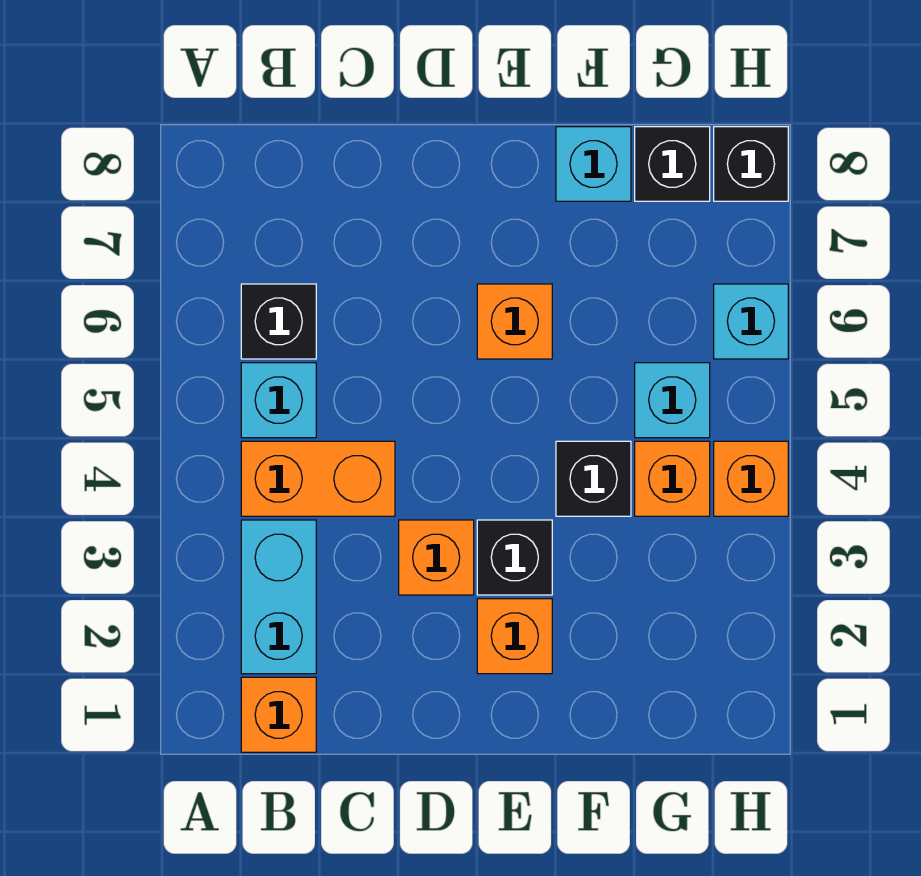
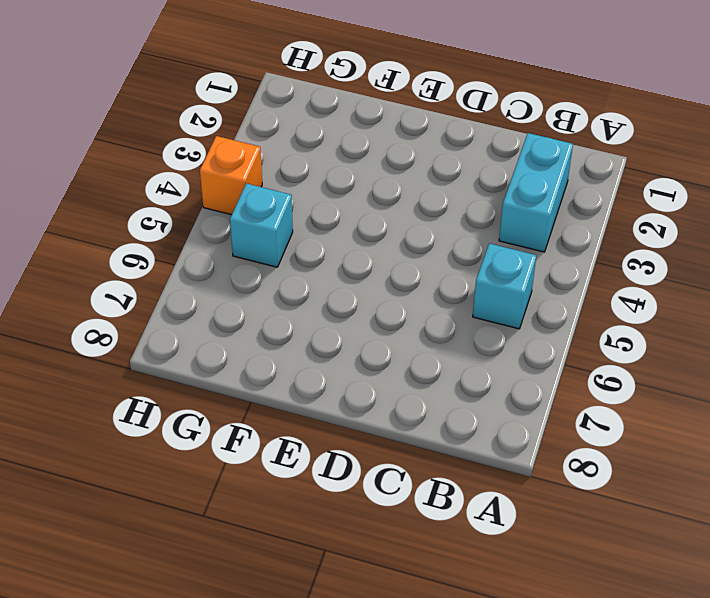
none -> orange brick B1 level 1
none -> orange brick B4:C4 level 1
none -> black brick B6 level 1

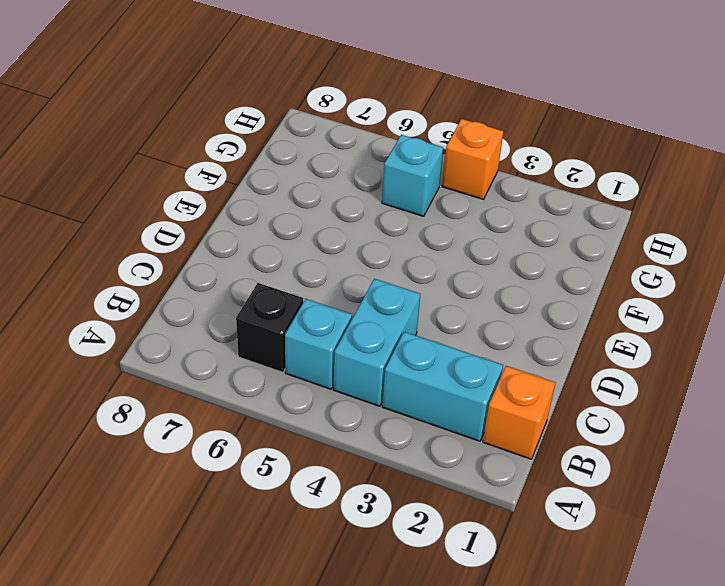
cyan brick B4:C4 level 1 -> orange brick B4:C4 level 1
none -> orange brick D3 level 1
none -> orange brick E2 level 1
none -> black brick E3 level 1

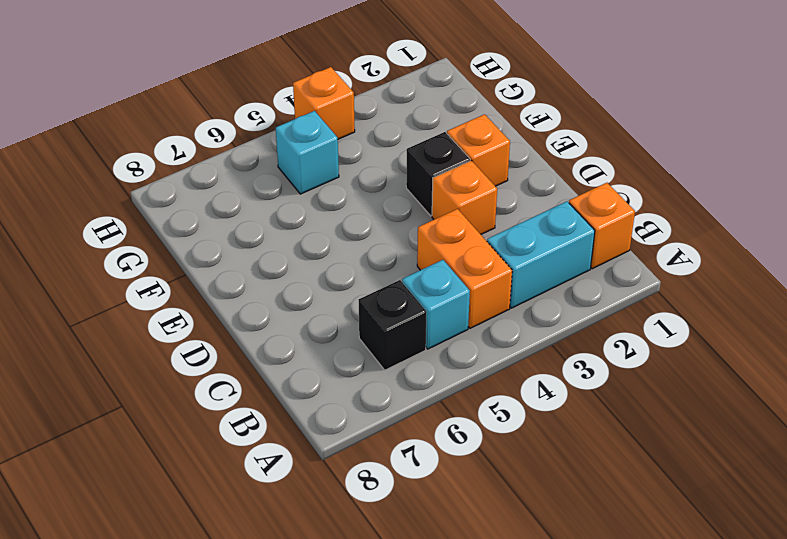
none -> orange brick E6 level 1
none -> black brick F4 level 1
none -> cyan brick F8 level 1

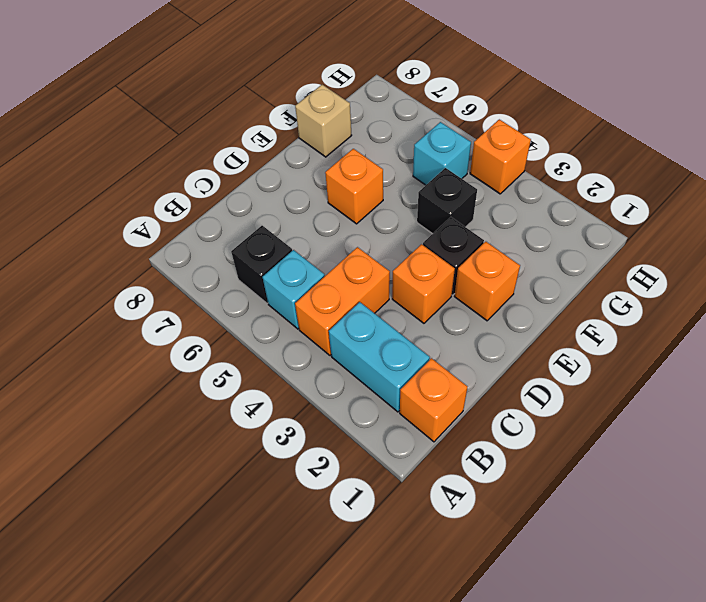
tan brick F8 level 1 -> cyan brick F8 level 1
none -> orange brick G4 level 1
none -> black brick G8 level 1
none -> cyan brick H6 level 1

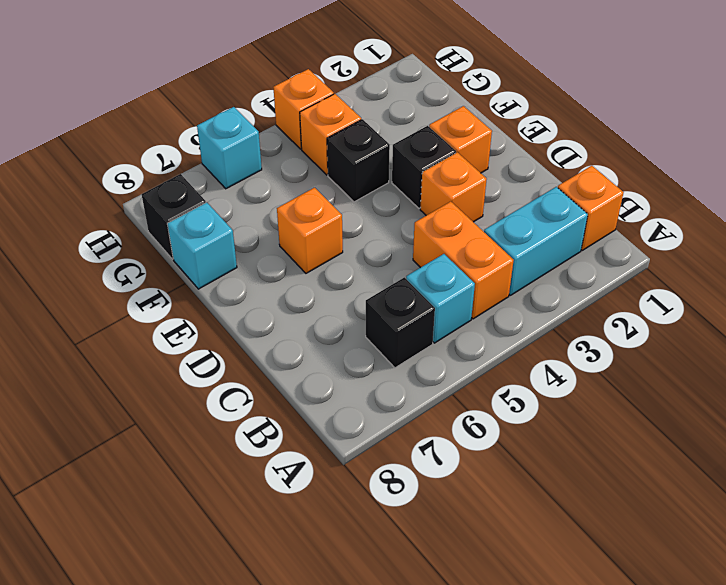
none -> cyan brick G5 level 1
none -> black brick H8 level 1

